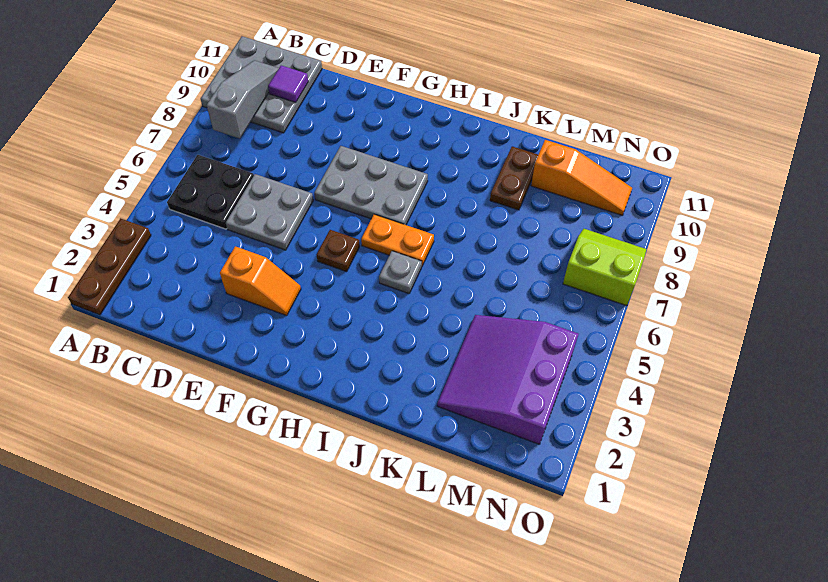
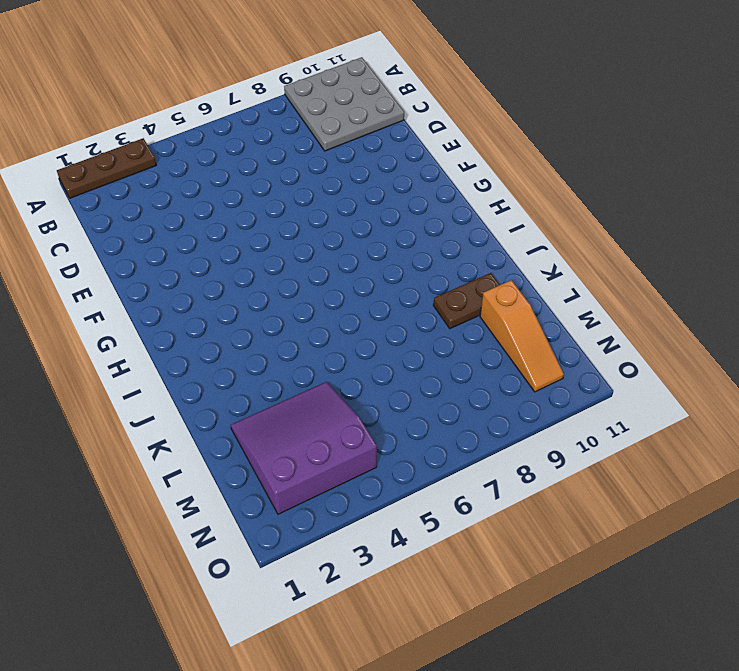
none -> black plate B5:C6 level 1
none -> grey plate D5:E6 level 1
none -> orange slope E3:F3 level 1 top E

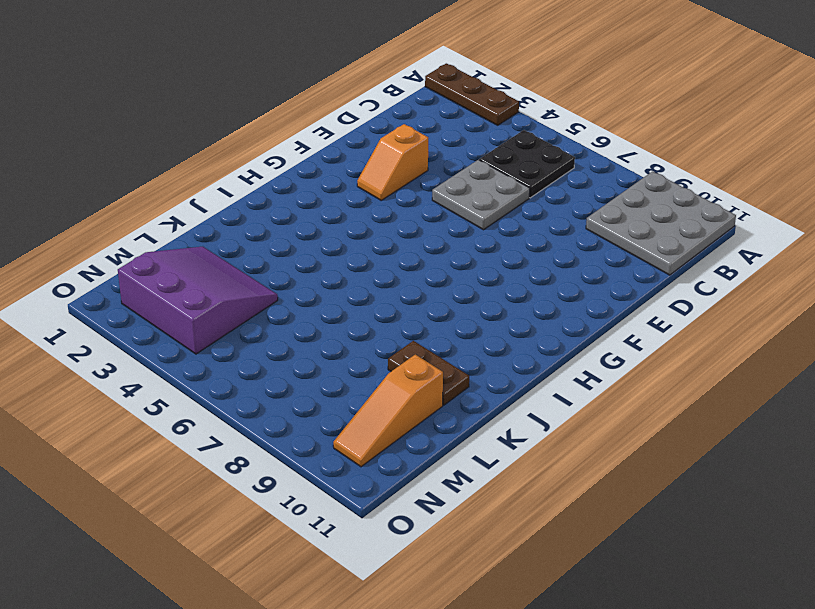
none -> grey plate F7:H8 level 1
none -> brown plate G5 level 1
none -> orange plate H6:I6 level 1

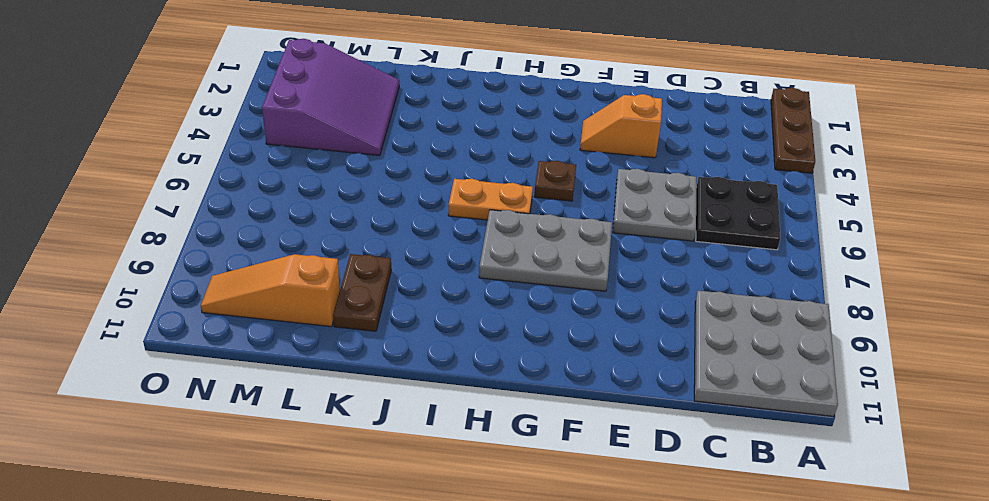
none -> grey plate I5 level 1
none -> lime slope N7:O8 level 1 top 7
none -> grey slope B8:B10 level 2 top 8

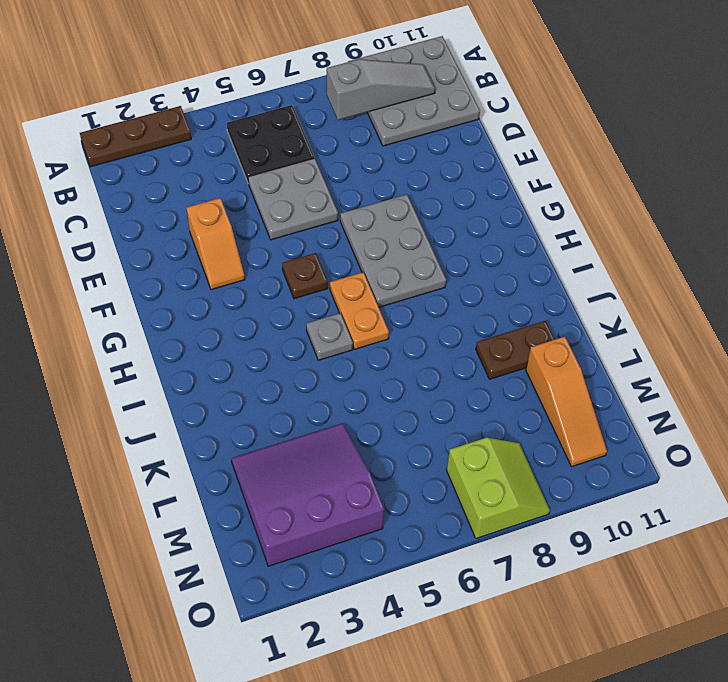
none -> purple tile C10 level 2

